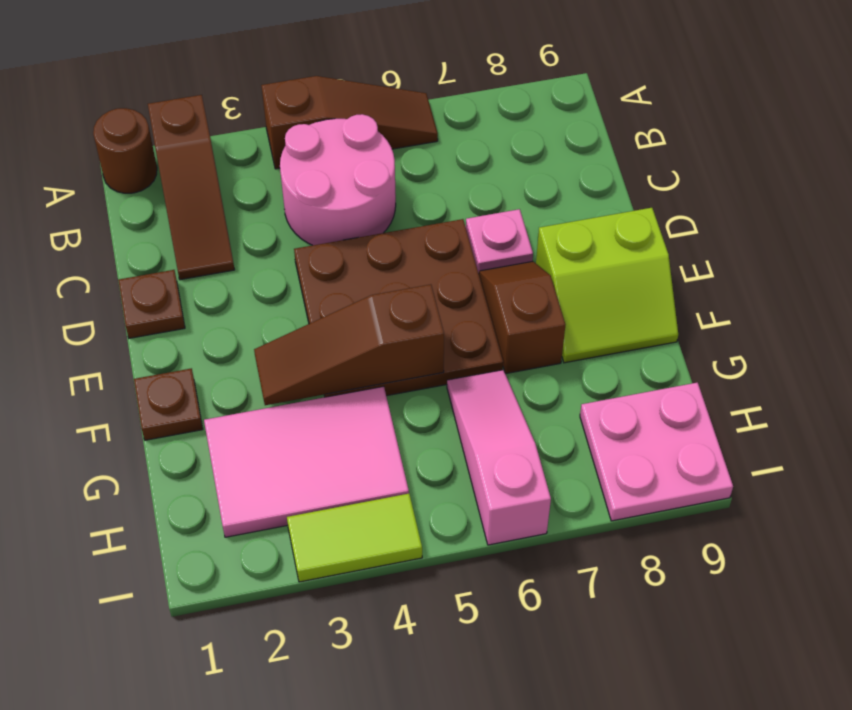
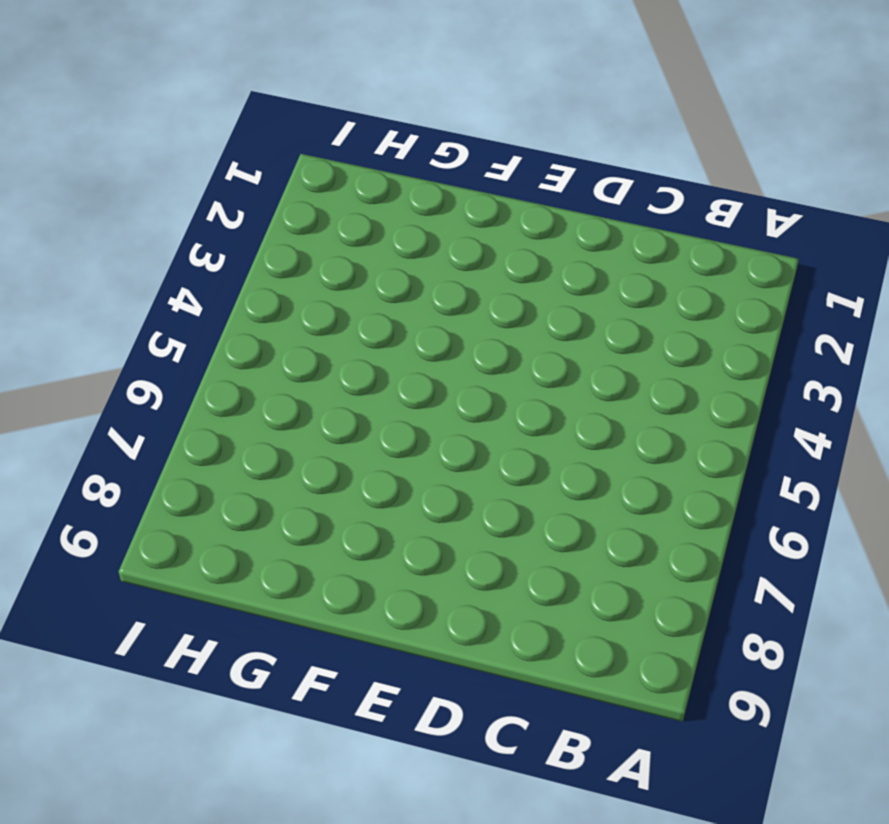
none -> brown round brick A1 level 1
none -> brown slope A2:C2 level 1 top A
none -> brown slope A4:A6 level 1 top 4

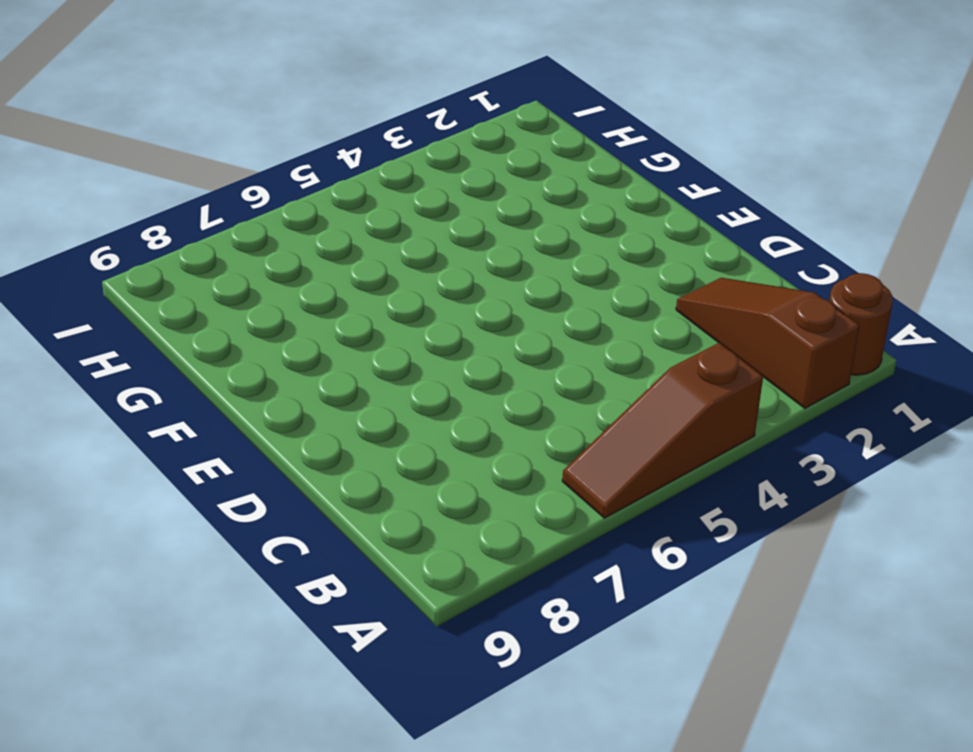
none -> pink round brick B4:C5 level 1
none -> brown plate D1 level 1
none -> brown plate D4:F6 level 1

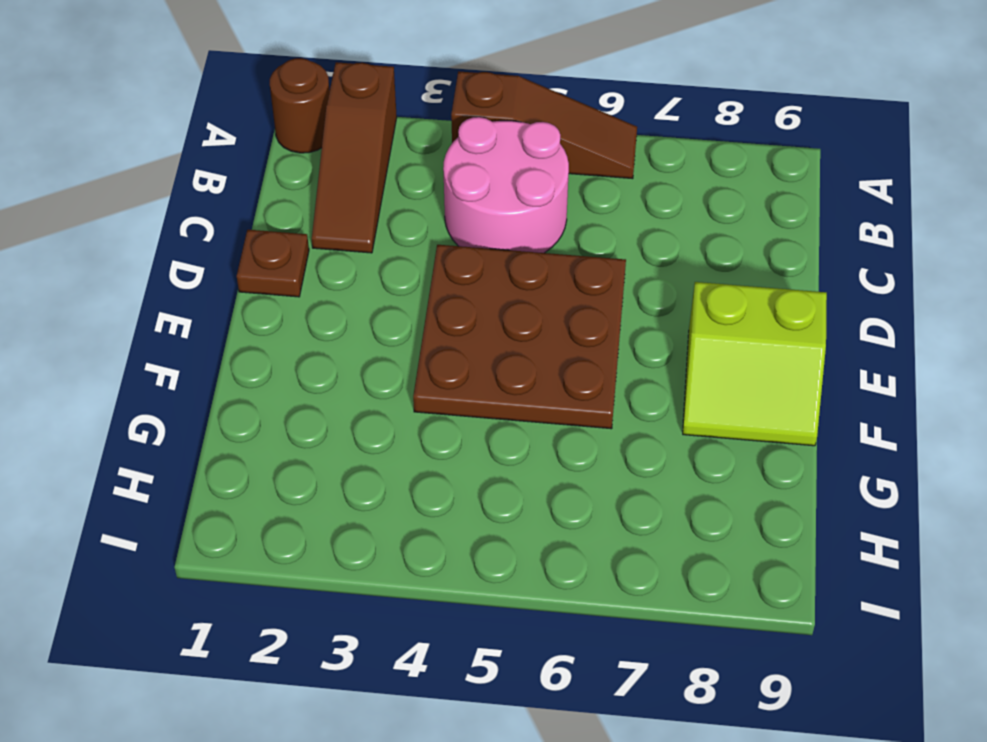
none -> pink plate D7 level 1
none -> brown slope E7:F7 level 1 top F
none -> brown plate F1 level 1

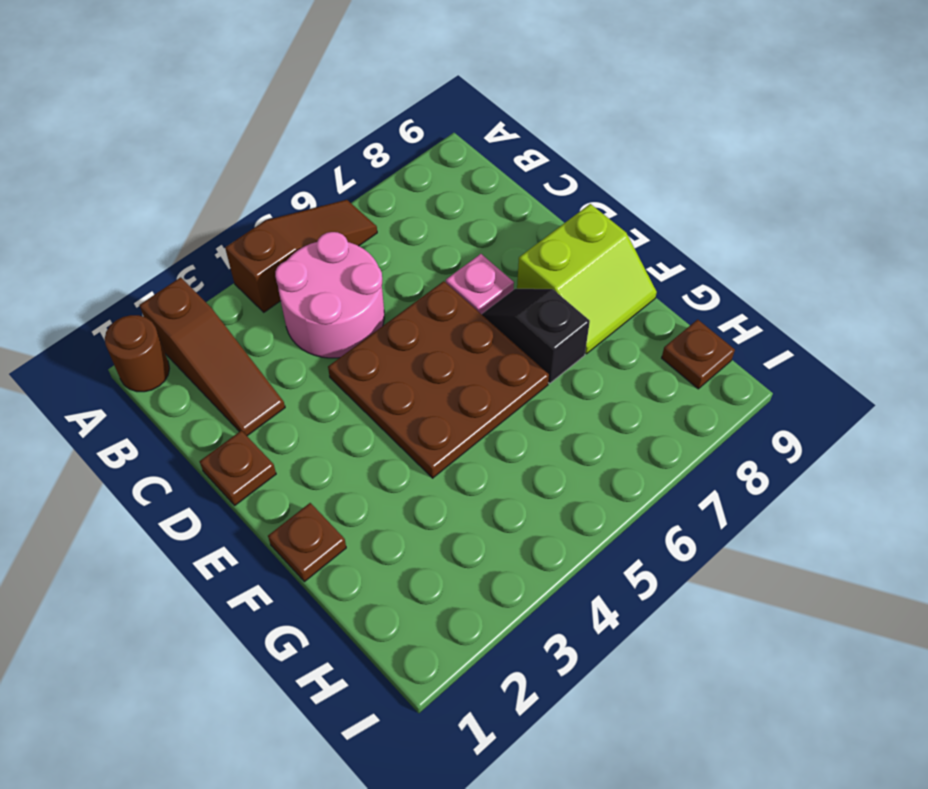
black slope E7:F7 level 1 top F -> brown slope E7:F7 level 1 top F
brown plate H9 level 1 -> pink plate H8:I9 level 1
none -> pink tile G2:H4 level 1
none -> pink slope G6:I6 level 1 top I
none -> lime tile I3:I4 level 1

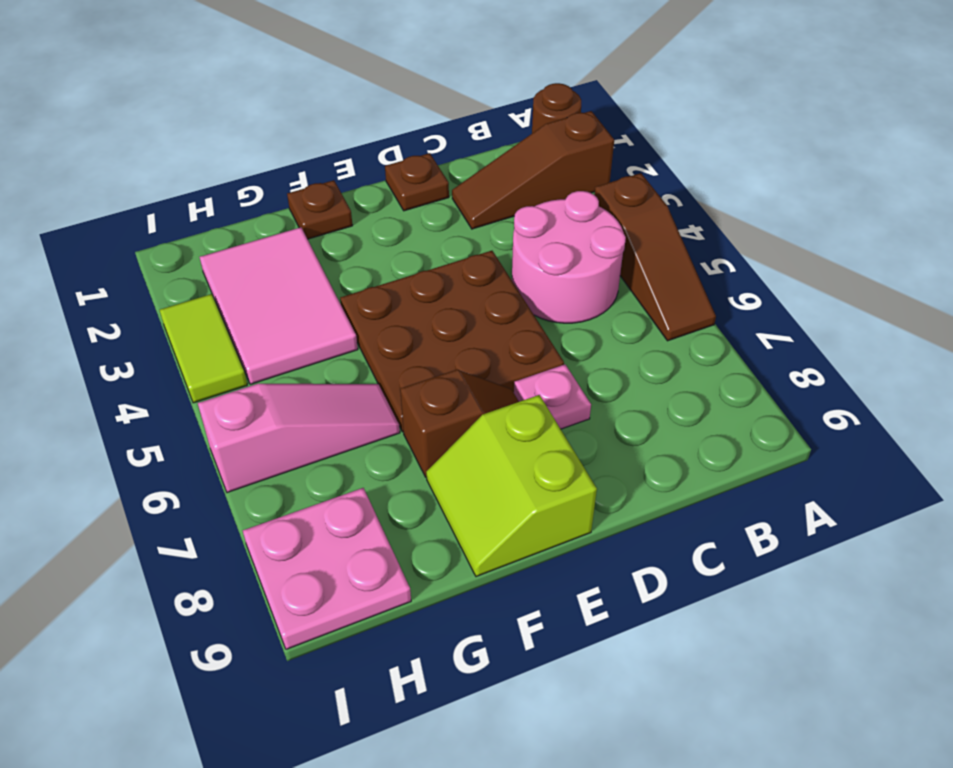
none -> brown slope F3:F5 level 2 top 5

